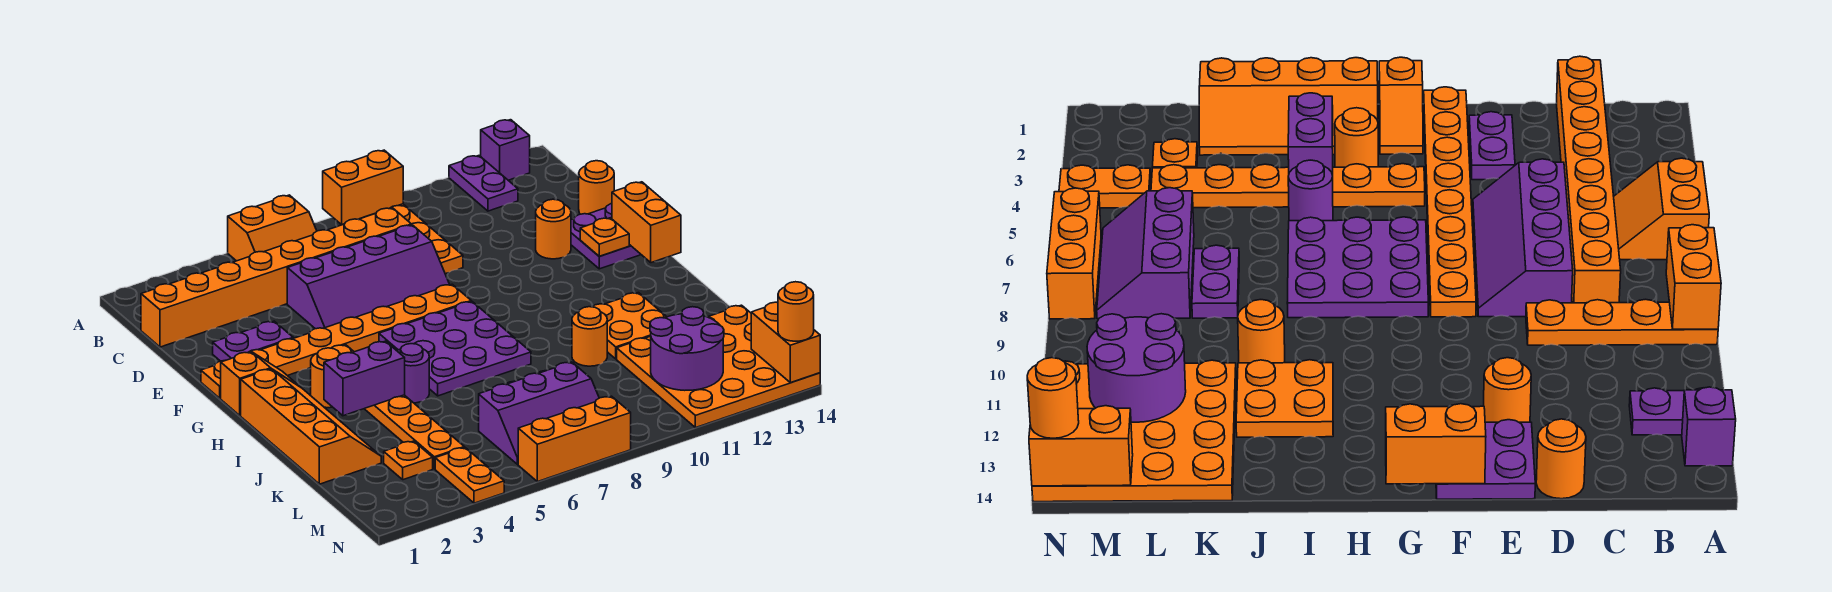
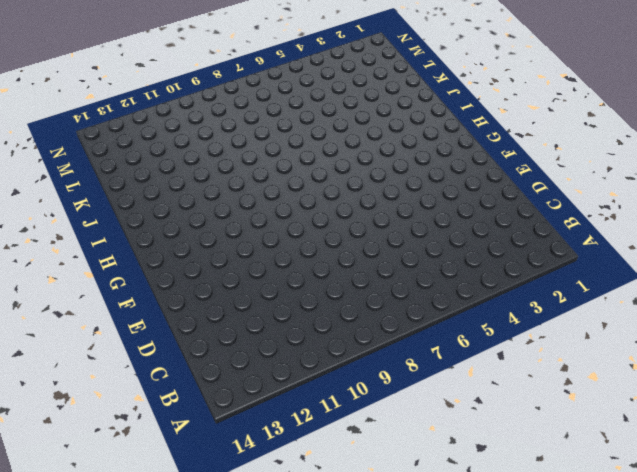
none -> orange slope A5:B6 level 1 top A
none -> orange plate A9:D9 level 1
none -> purple plate A12:B12 level 1
none -> purple brick A13 level 1

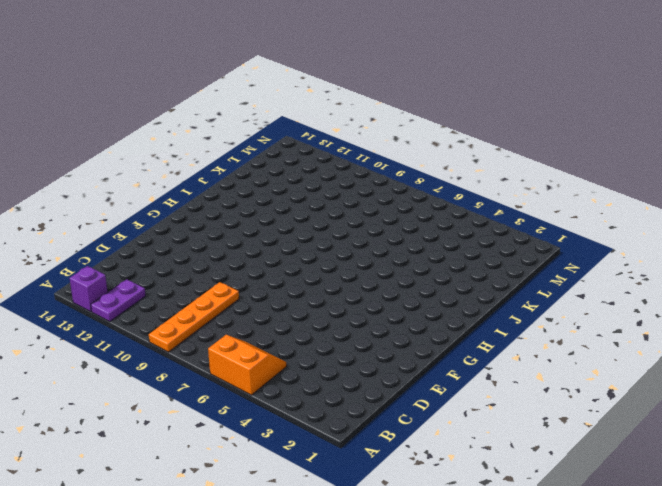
none -> orange brick C1:C8 level 1
none -> purple slope D5:E8 level 1 top D
none -> orange round brick D14 level 1
none -> purple plate E2:E3 level 1

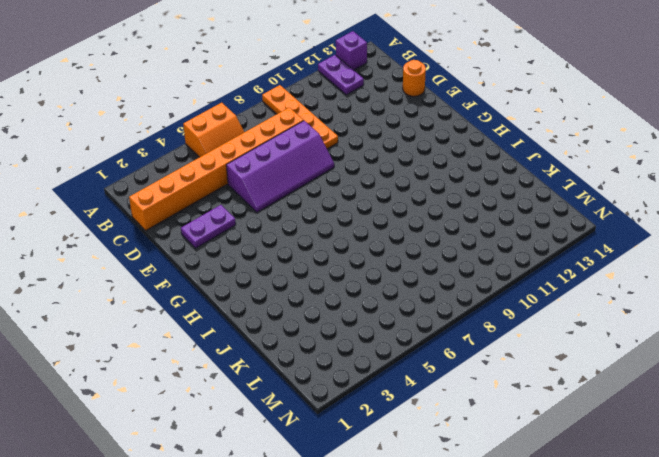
none -> orange round brick E12 level 1
none -> purple plate E13:F14 level 1
none -> orange plate F1:F8 level 1
none -> orange slope G1:G2 level 1 top 1

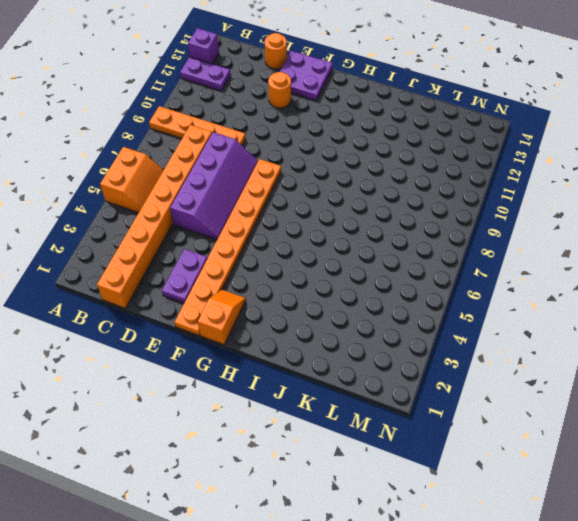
none -> orange plate G4:L4 level 1
none -> purple plate G6:I8 level 1
none -> orange slope H1:K2 level 1 top 1
none -> orange round brick H3 level 1

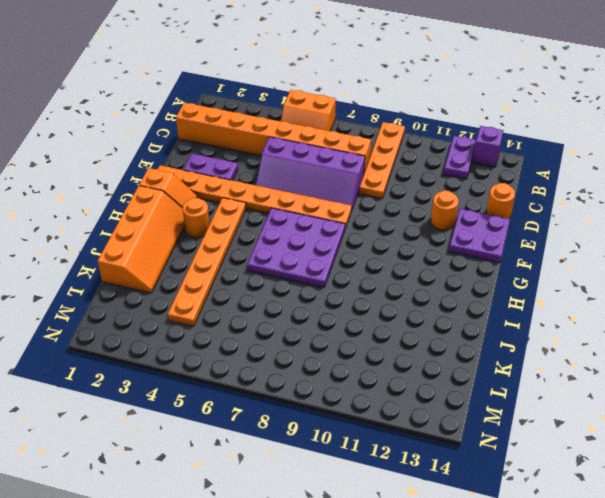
none -> purple round brick I5 level 1
none -> orange plate I11:J12 level 1
none -> orange round brick J10 level 1
none -> purple plate K7:K8 level 1

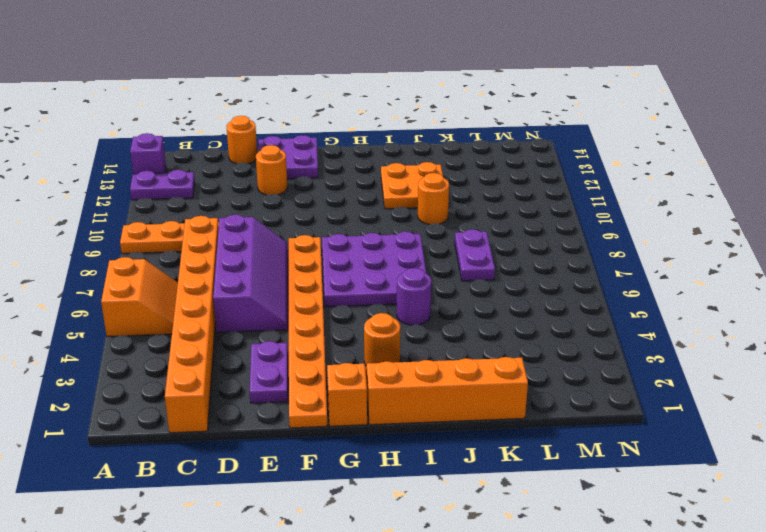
none -> orange plate G4:L4 level 1
none -> orange plate K11:N14 level 1
none -> orange plate L3 level 1
none -> purple slope L6:M8 level 1 top L

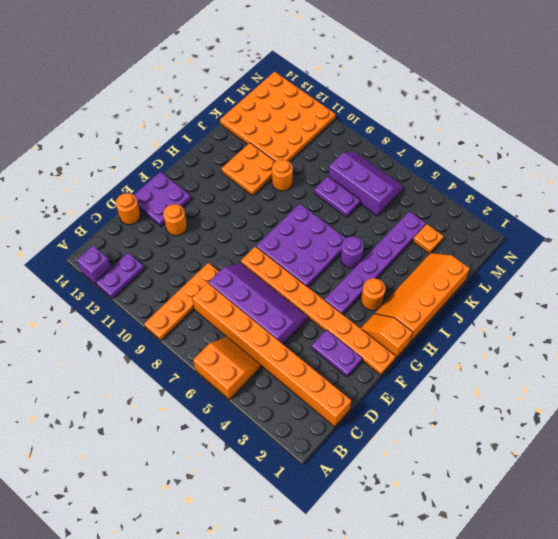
purple plate G4:L4 level 1 -> orange plate G4:L4 level 1
none -> orange plate M4:N4 level 1
none -> orange brick N6:N8 level 1
none -> orange brick A8:A9 level 2
none -> orange plate F13 level 2

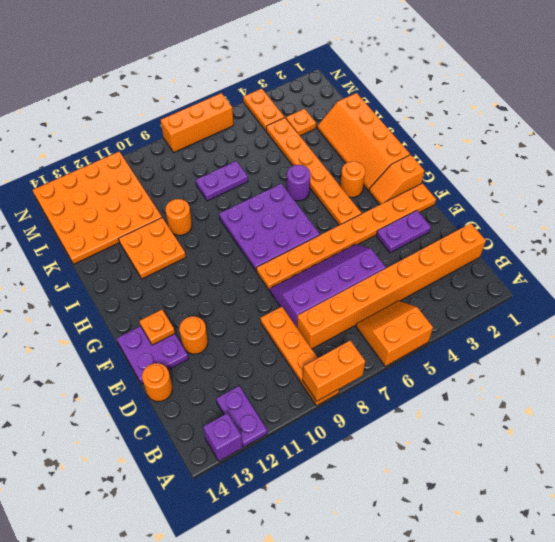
none -> purple slope L6:M8 level 1 top L
none -> orange brick F14:G14 level 2
none -> purple brick I3:I4 level 2
none -> purple round brick L11:M12 level 2

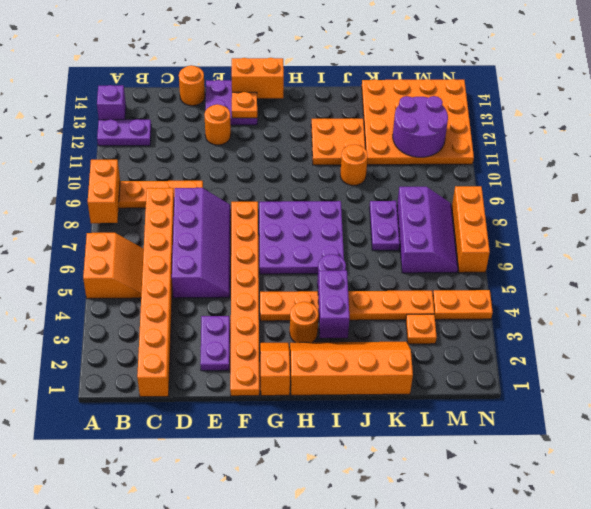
none -> orange brick M14:N14 level 2
none -> orange round brick N14 level 3

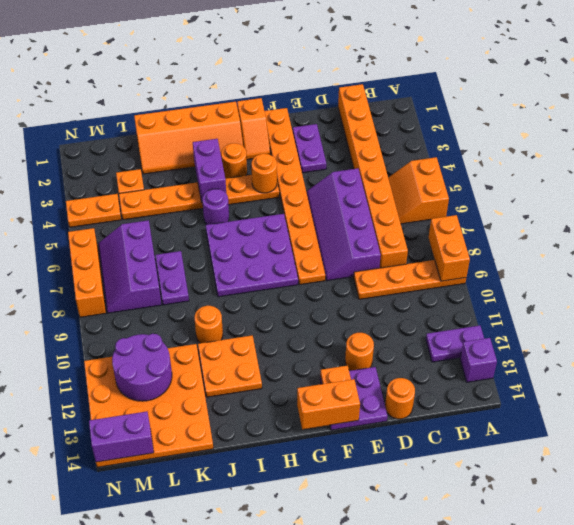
orange round brick G4 level 2 -> orange round brick N14 level 3
purple brick M14:N14 level 2 -> orange brick M14:N14 level 2

